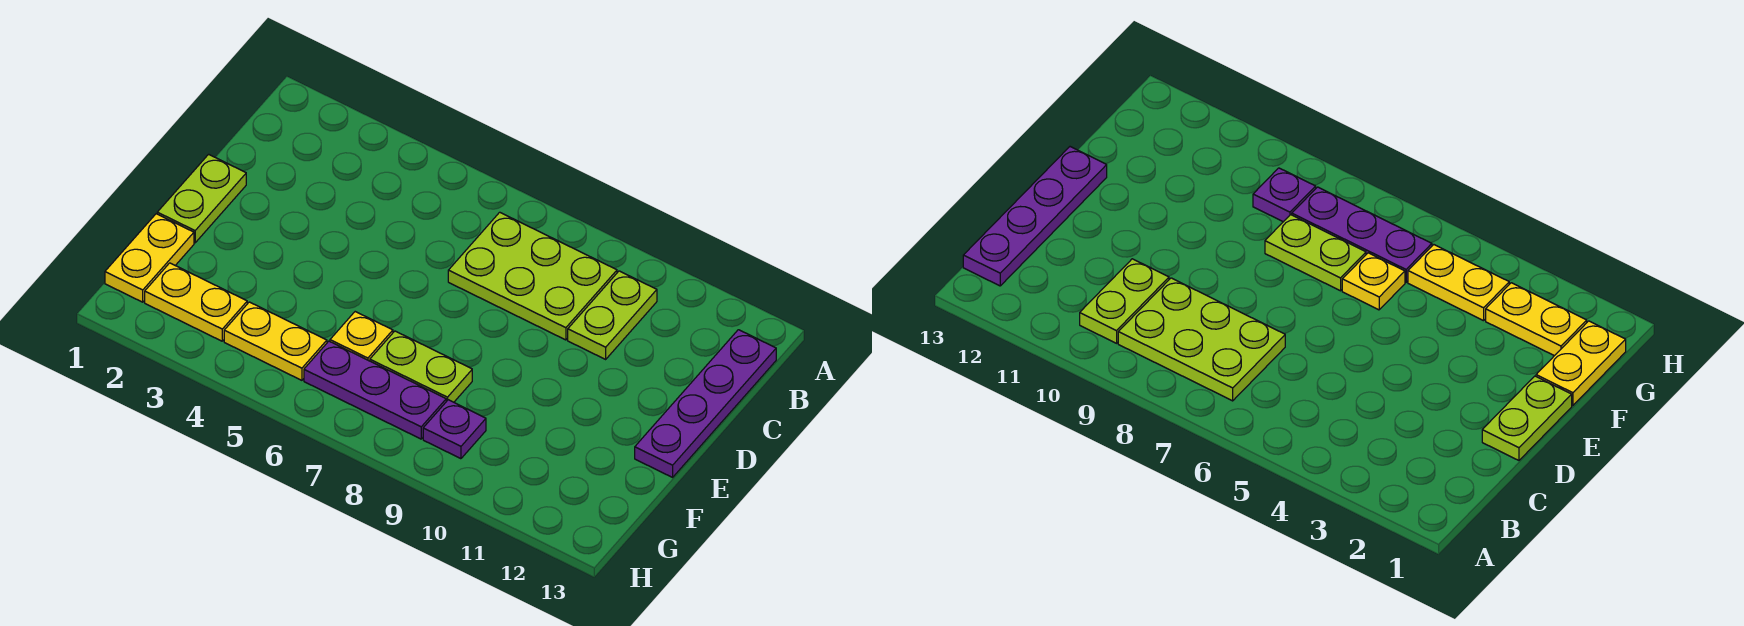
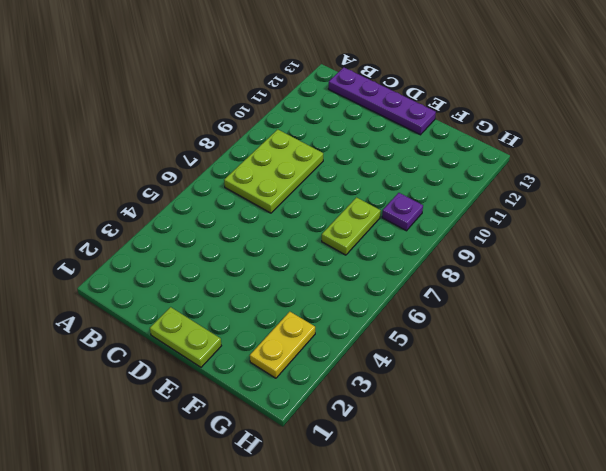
none -> lime plate B10:C10 level 1
none -> yellow plate F1:G1 level 1

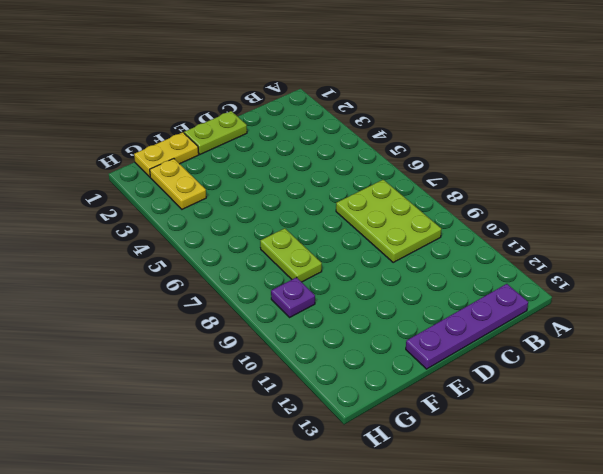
none -> lime plate B10:C10 level 1
none -> yellow plate F6 level 1

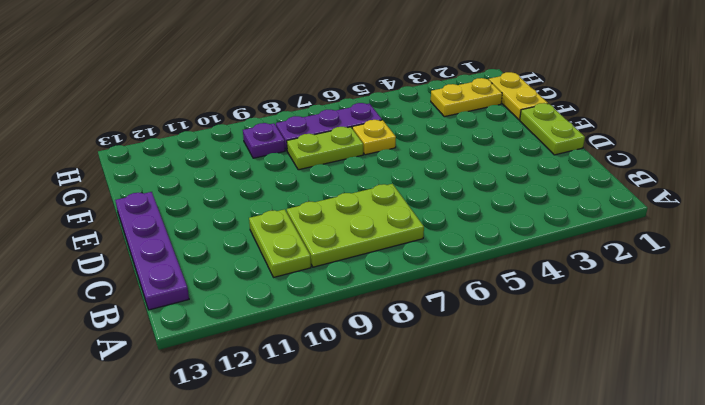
none -> yellow plate G4:G5 level 1

